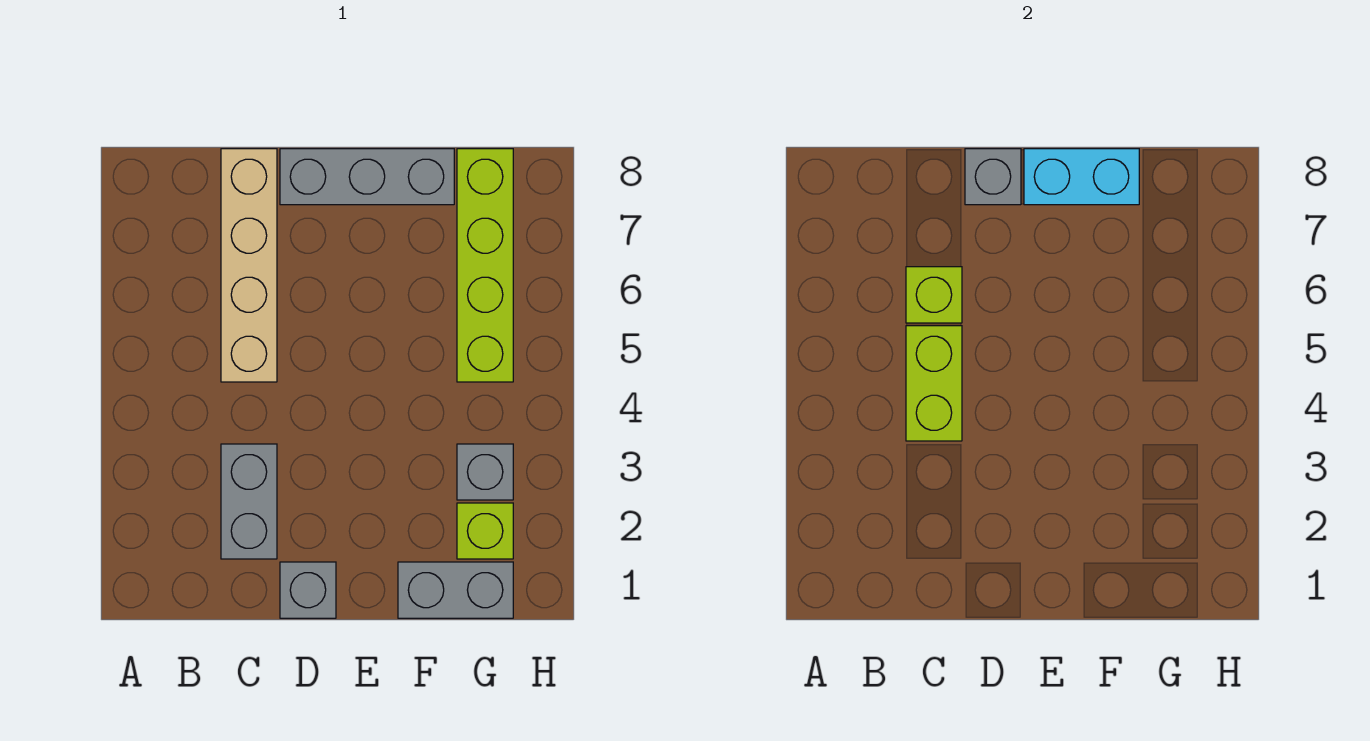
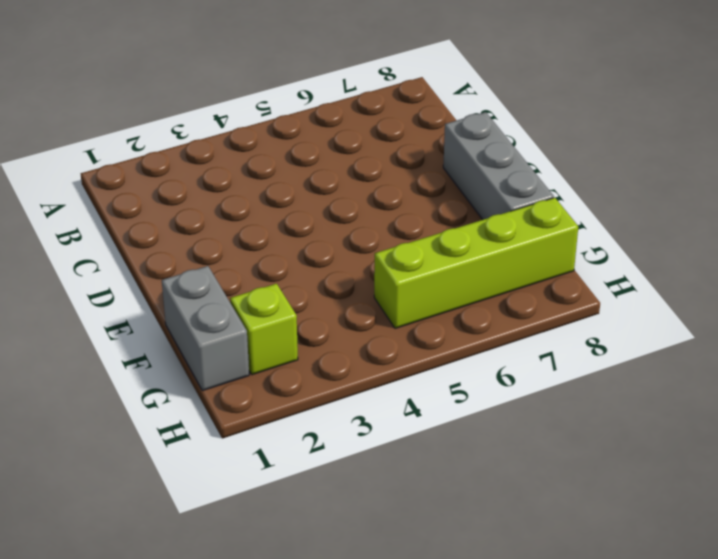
none -> grey brick C2:C3 level 1
none -> tan brick C5:C8 level 1
none -> grey brick D1 level 1

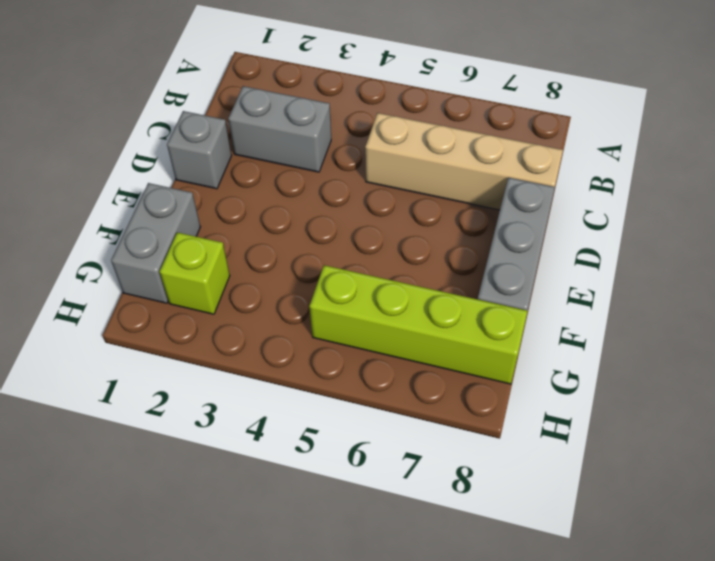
none -> grey brick G3 level 1
none -> lime brick C4:C5 level 2
none -> lime brick C6 level 2

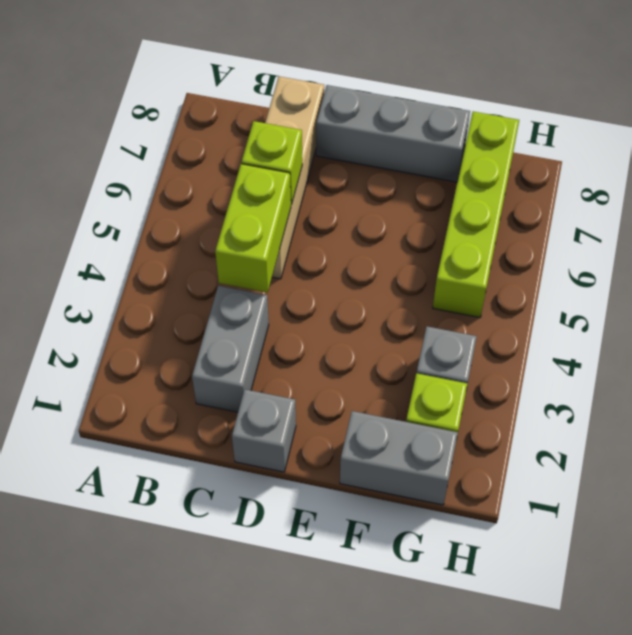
none -> grey brick D8 level 2
none -> cyan brick E8:F8 level 2

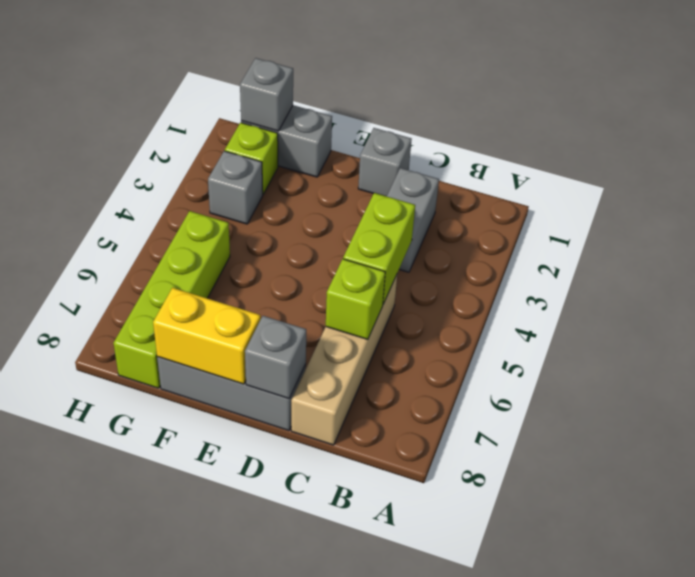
yellow brick E8:F8 level 2 -> cyan brick E8:F8 level 2
grey brick G1 level 2 -> none

